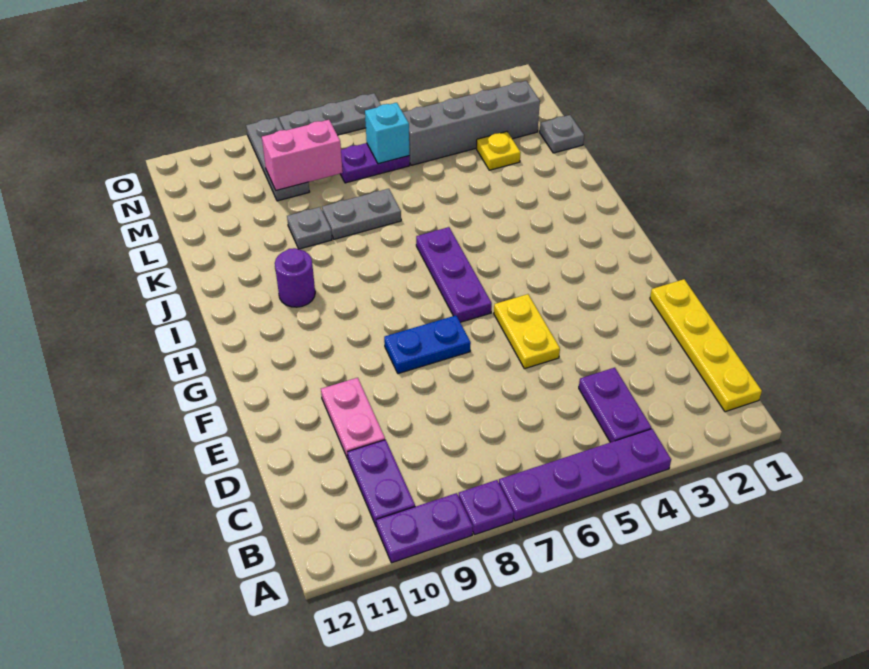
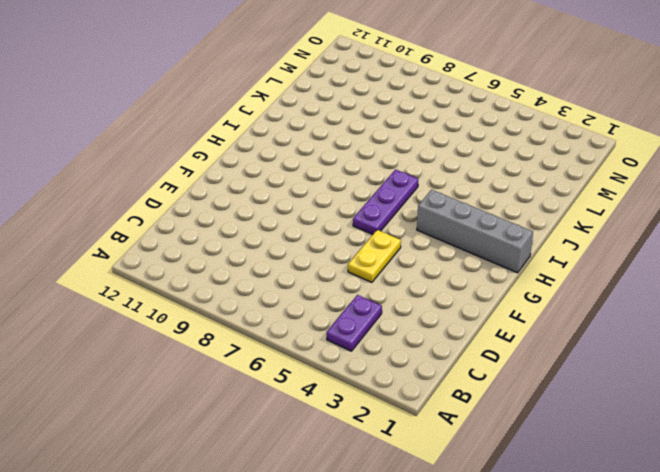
grey brick H1:H4 level 1 -> grey brick M2:M5 level 1
none -> purple plate A4:A7 level 1
none -> purple plate A8 level 1
none -> purple plate A9:A10 level 1

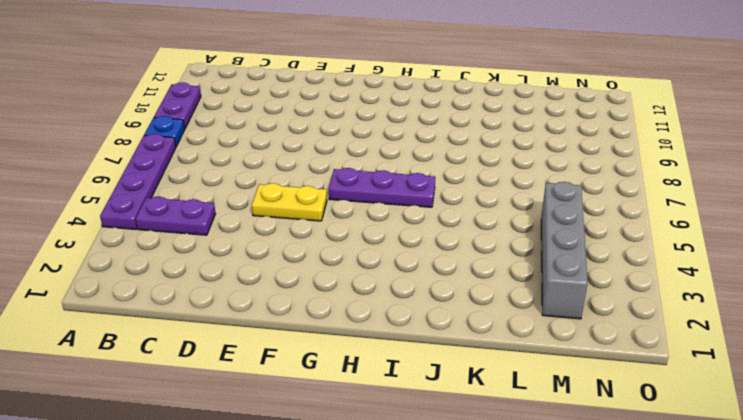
blue plate A8 level 1 -> purple plate A8 level 1
none -> yellow plate B1:E1 level 1
none -> purple plate B10:C10 level 1
none -> pink plate D10:E10 level 1

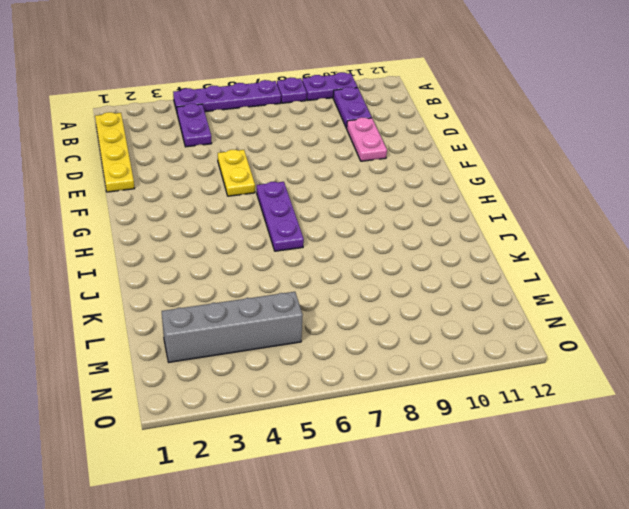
none -> blue plate F7:F8 level 1
none -> purple round brick I10 level 1
none -> grey plate K7:K8 level 1

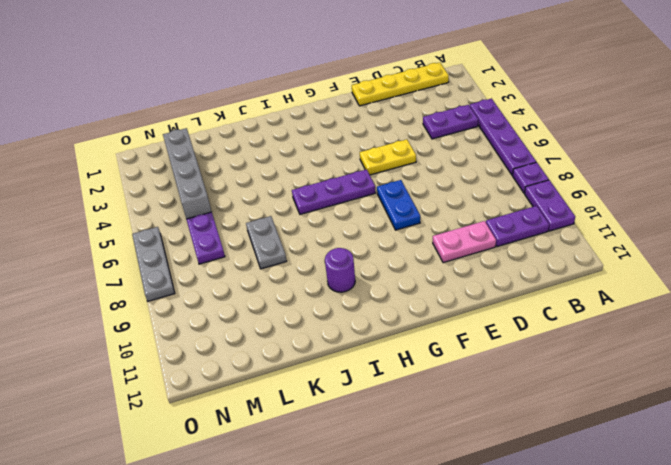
none -> grey plate K9 level 1
none -> grey plate L1 level 1
none -> yellow plate L3 level 1

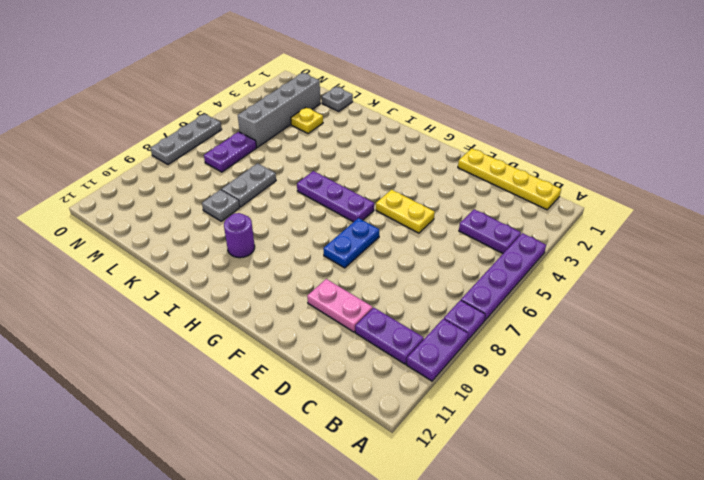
none -> grey plate M9:O9 level 1
none -> cyan brick M6 level 2
none -> pink brick M8:M9 level 2

